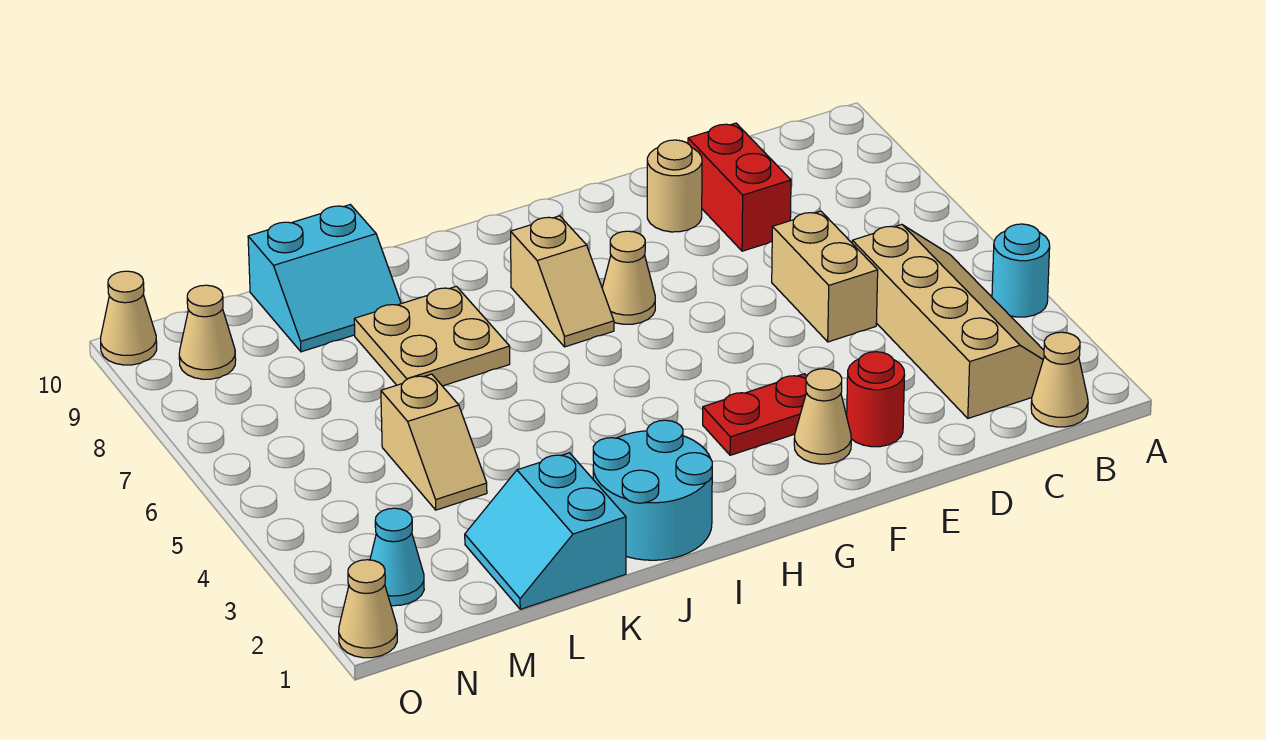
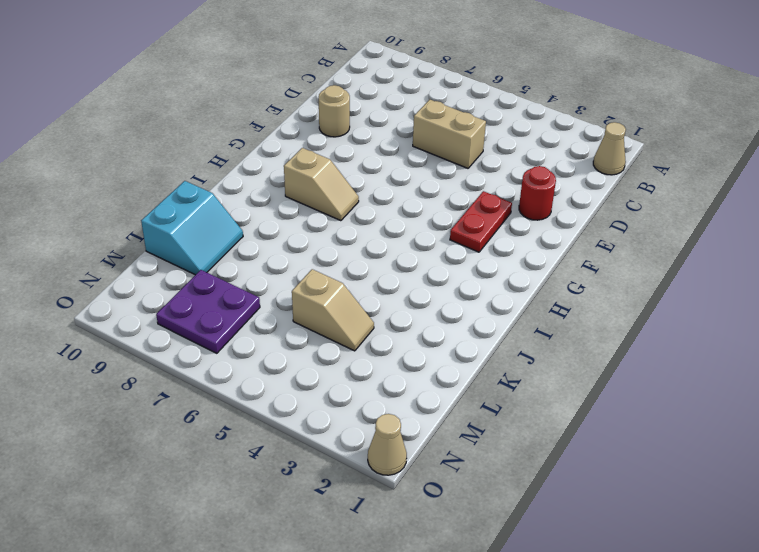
purple plate M7:N8 level 1 -> none
none -> cyan round brick A4 level 1
none -> tan slope B2:C5 level 1 top C
none -> red brick D8:D9 level 1

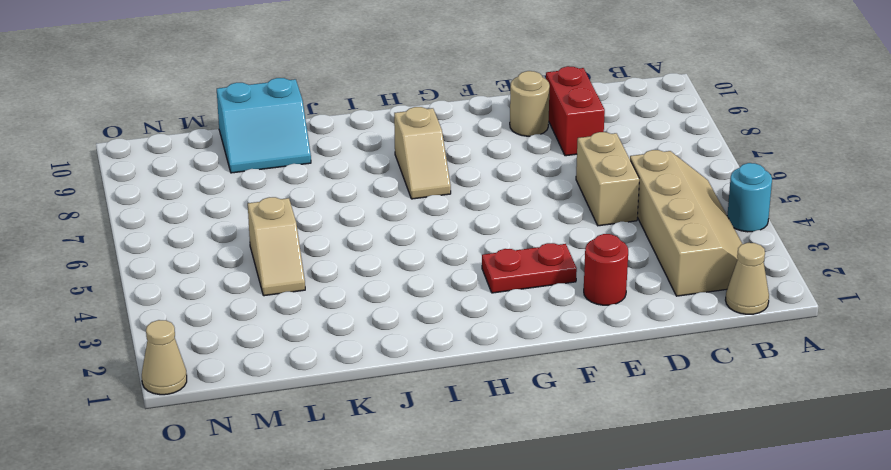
none -> tan cone F2 level 1
none -> tan cone G7 level 1
none -> cyan round brick I1:J2 level 1

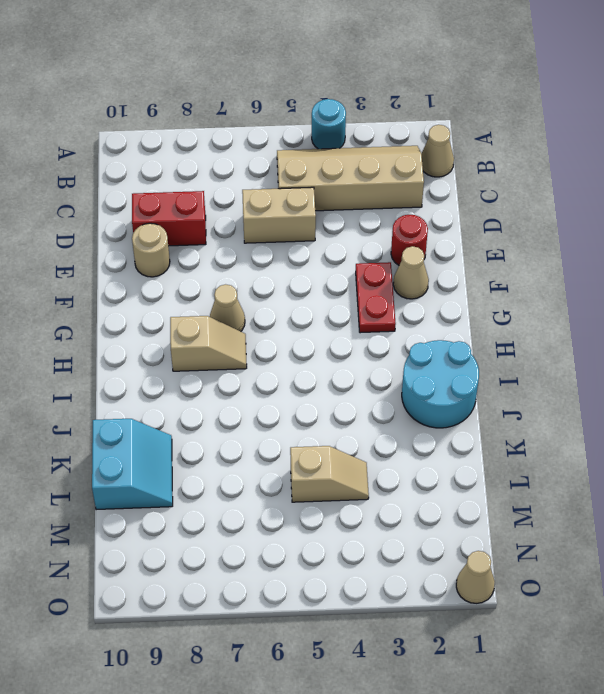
none -> tan plate J7:K8 level 1
none -> cyan slope K1:L2 level 1 top K
none -> cyan cone N2 level 1

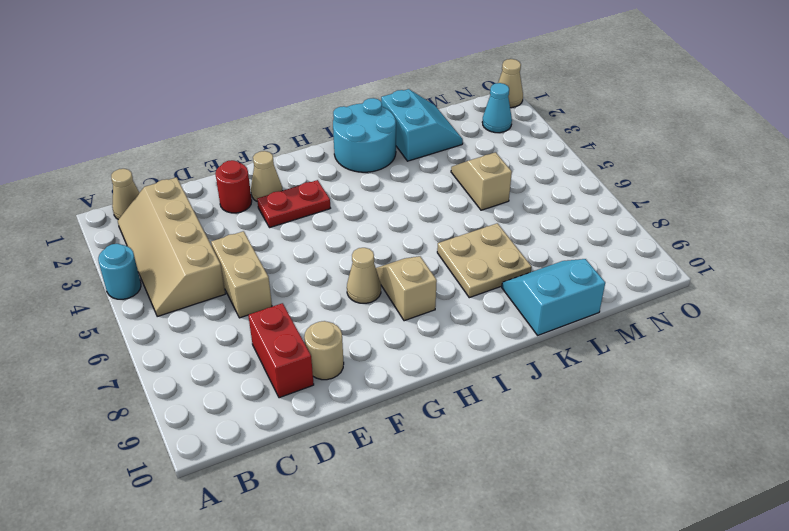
none -> tan cone N9 level 1
none -> tan cone O10 level 1

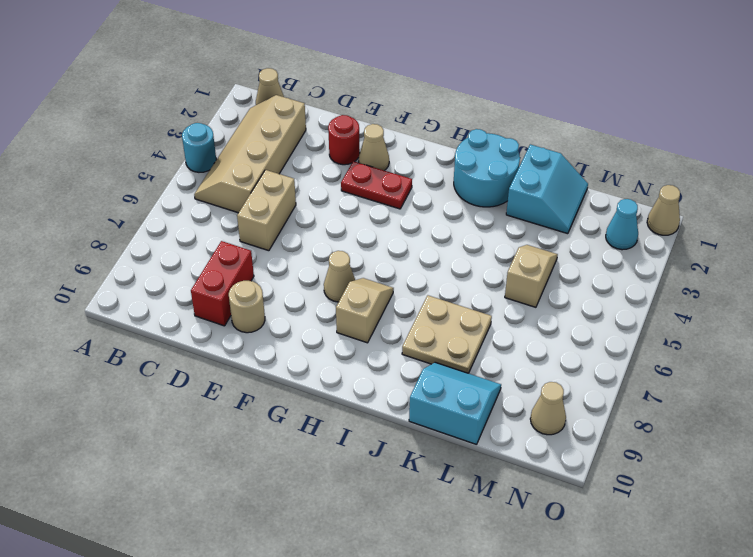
none -> tan cone O10 level 1

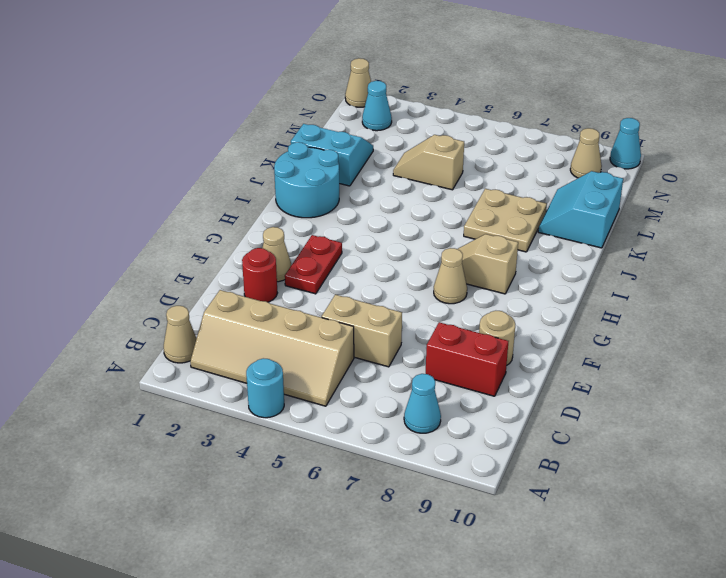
cyan cone B8 level 1 -> none
cyan cone O10 level 1 -> tan cone O10 level 1

